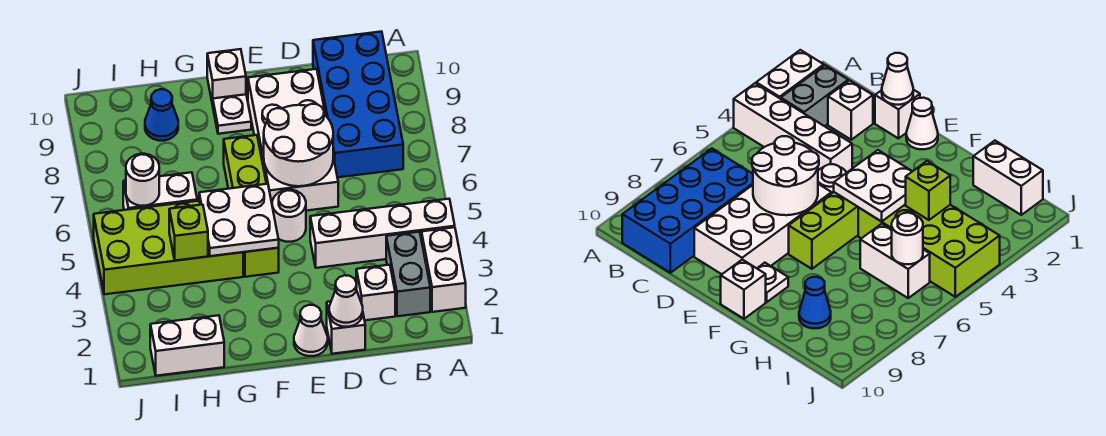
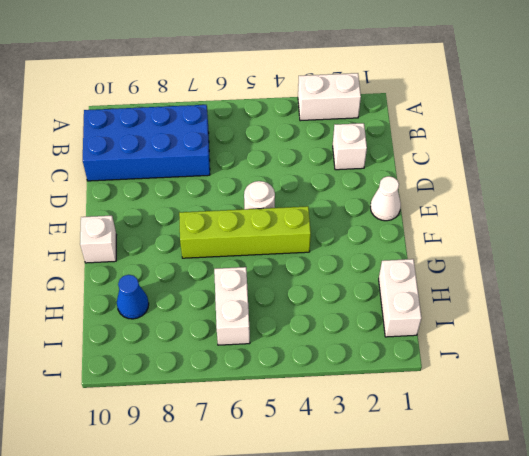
none -> white brick A4:D4 level 1
none -> grey brick B2:B3 level 1
none -> white brick D1 level 1

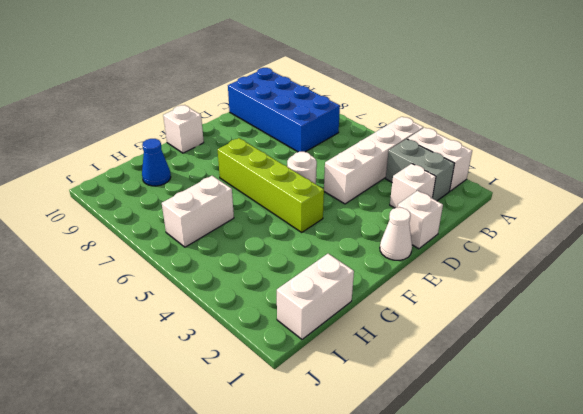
none -> white brick D6:E9 level 1
none -> white plate F9 level 1
none -> lime brick G4:J5 level 1

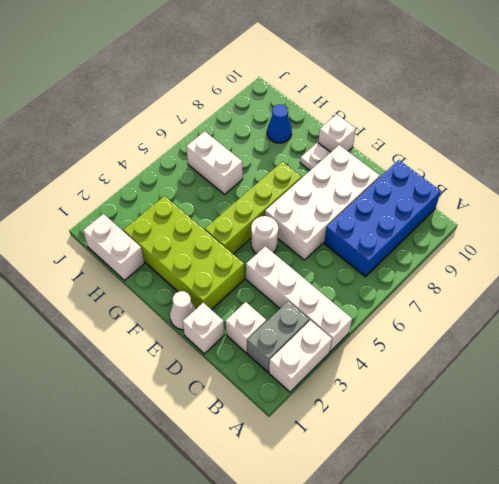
lime brick E2:H3 level 1 -> lime brick G4:J5 level 1
none -> white cone D1 level 2
none -> white round brick D6:E7 level 2
none -> white plate F4:G5 level 2

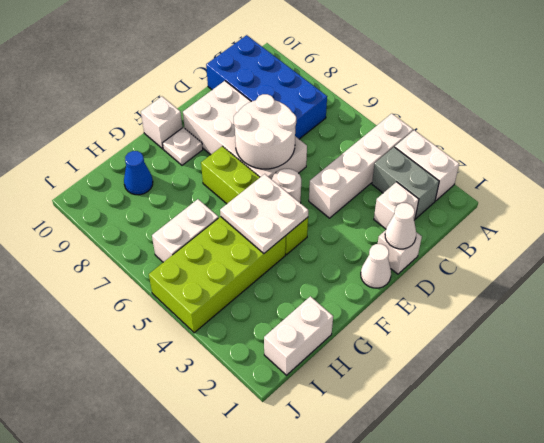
none -> lime brick H4 level 2
none -> white round brick I6 level 2

